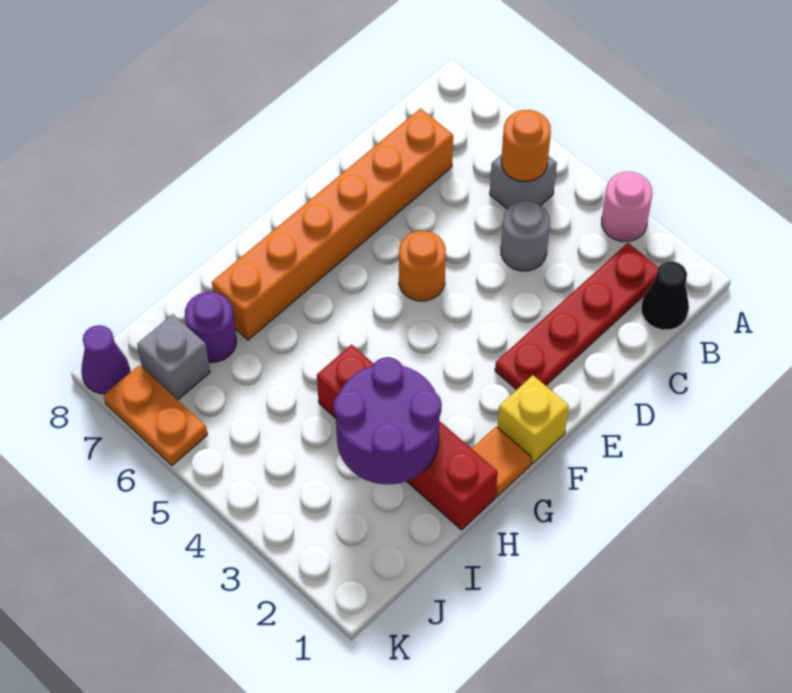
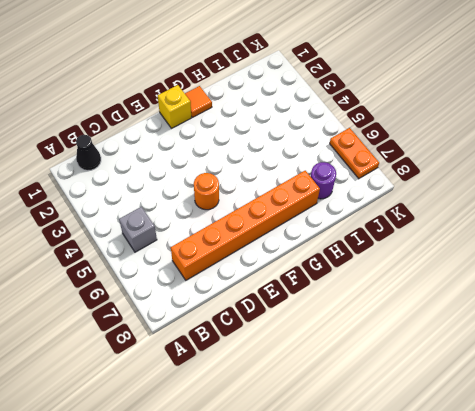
none -> pink round brick A3 level 1
none -> red plate B2:E2 level 1
none -> grey round brick C4 level 1

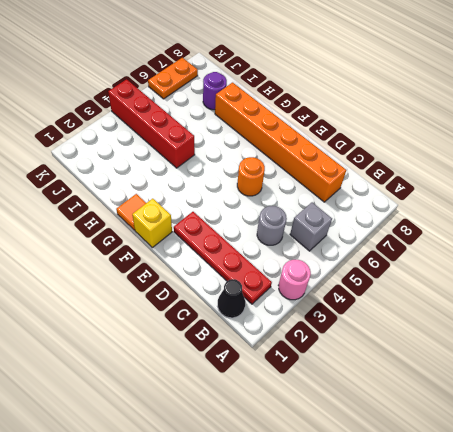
red brick H4:K4 level 1 -> red brick H1:H4 level 1
none -> grey brick J7 level 1
none -> purple cone K8 level 1
none -> orange round brick B5 level 2

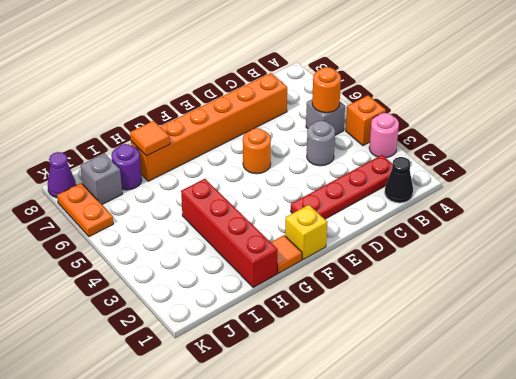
orange brick A4 level 1 -> none
orange tile H7 level 2 -> none
none -> purple round brick H2:I3 level 2

